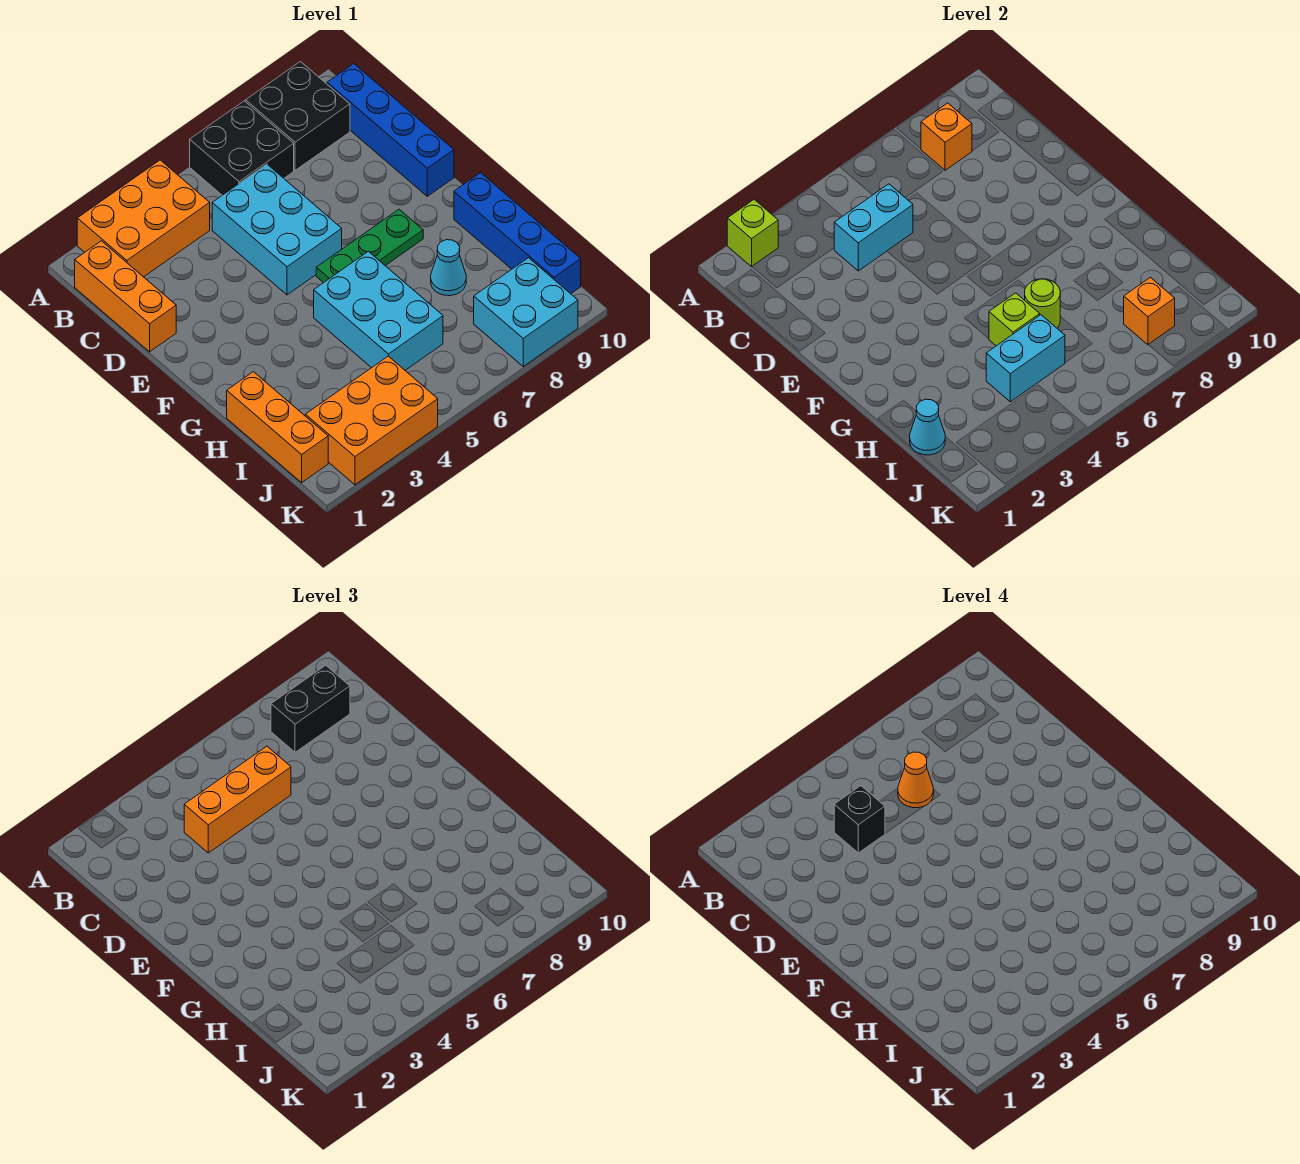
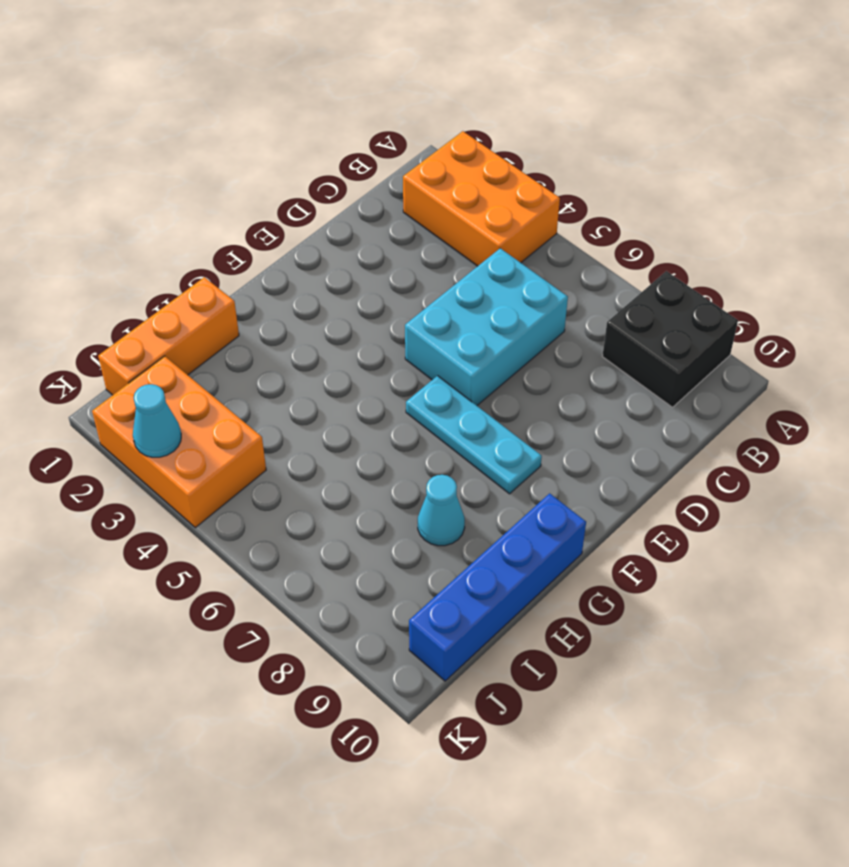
cyan plate F6:F8 level 1 -> green plate F6:F8 level 1
cyan cone K3 level 2 -> cyan cone I1 level 2
none -> black brick A6:B7 level 1
none -> orange brick B1:D1 level 1
none -> blue brick B10:E10 level 1

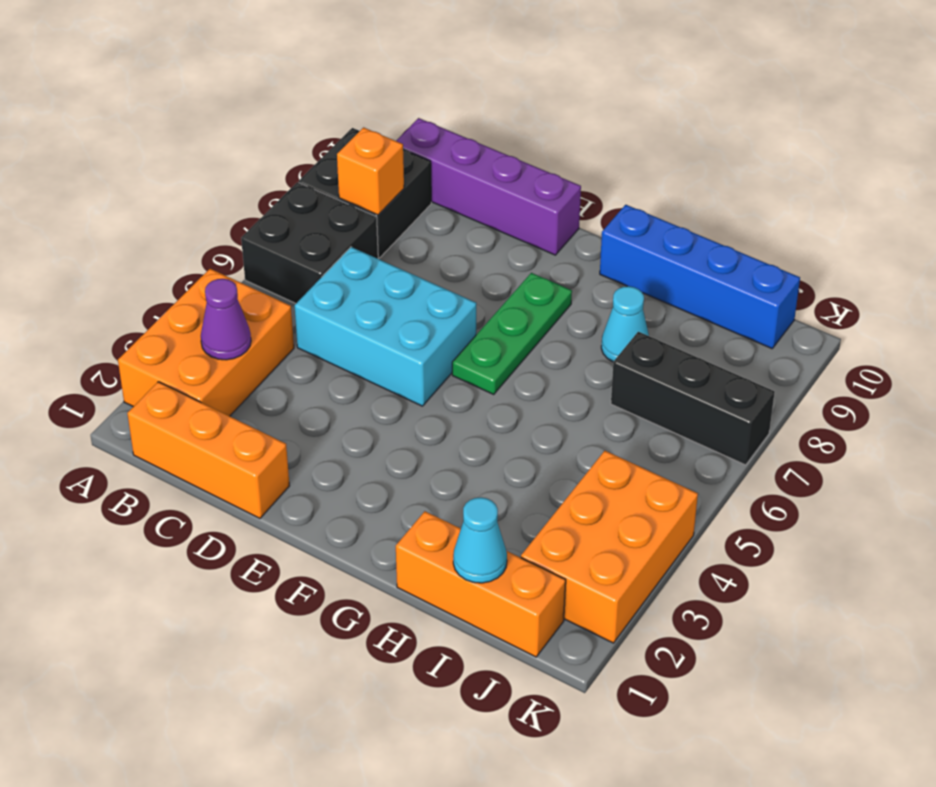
purple cone B3 level 2 -> none
purple brick B10:E10 level 1 -> blue brick B10:E10 level 1
black brick I7:K7 level 1 -> none
none -> cyan brick G5:I6 level 1
none -> cyan brick J8:K9 level 1
none -> lime brick A2 level 2

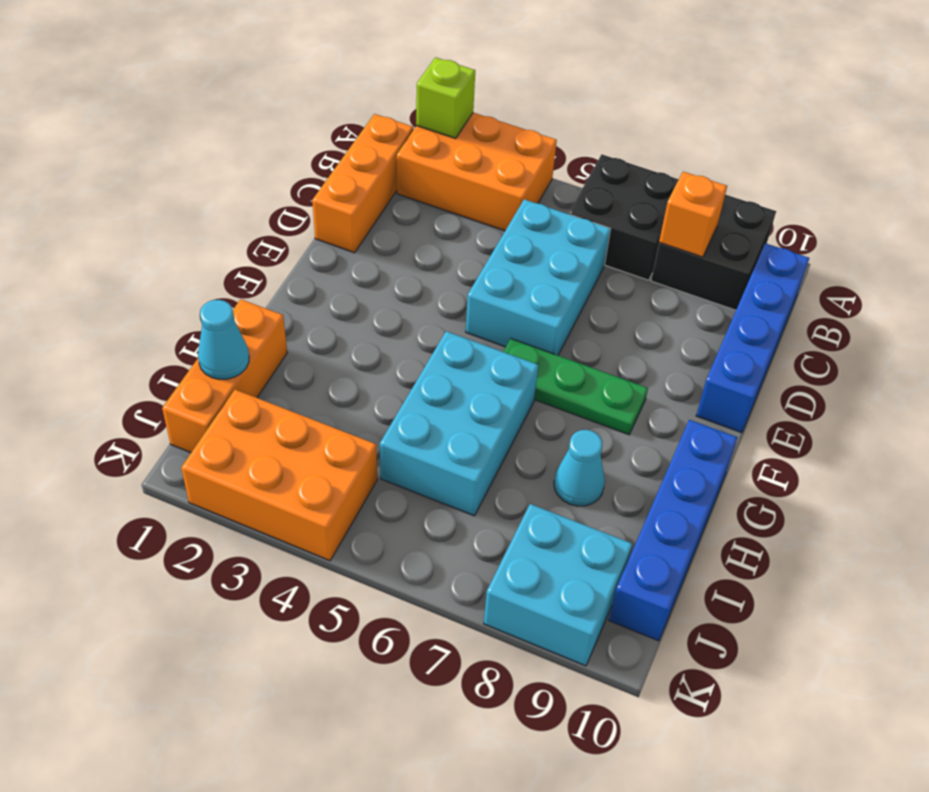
none -> cyan brick C4:C5 level 2
none -> lime brick H5 level 2
none -> lime round brick H6 level 2

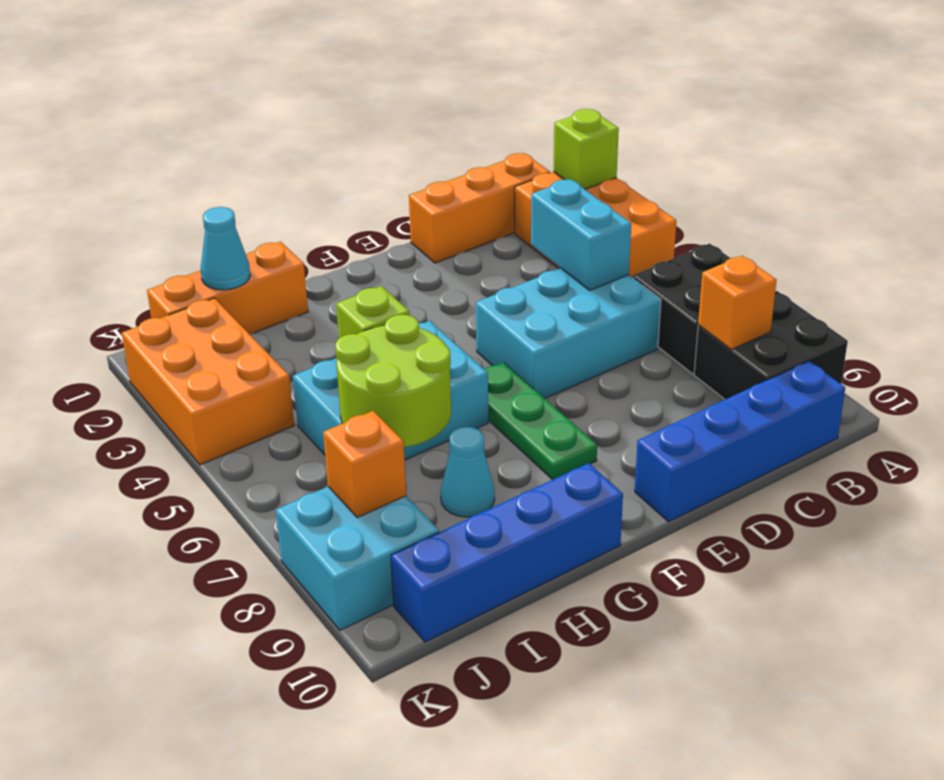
lime round brick H6:I7 level 2 -> lime round brick H6 level 2
none -> cyan brick I4:I5 level 2
none -> black brick B8:B9 level 3
none -> orange brick C4:C6 level 3

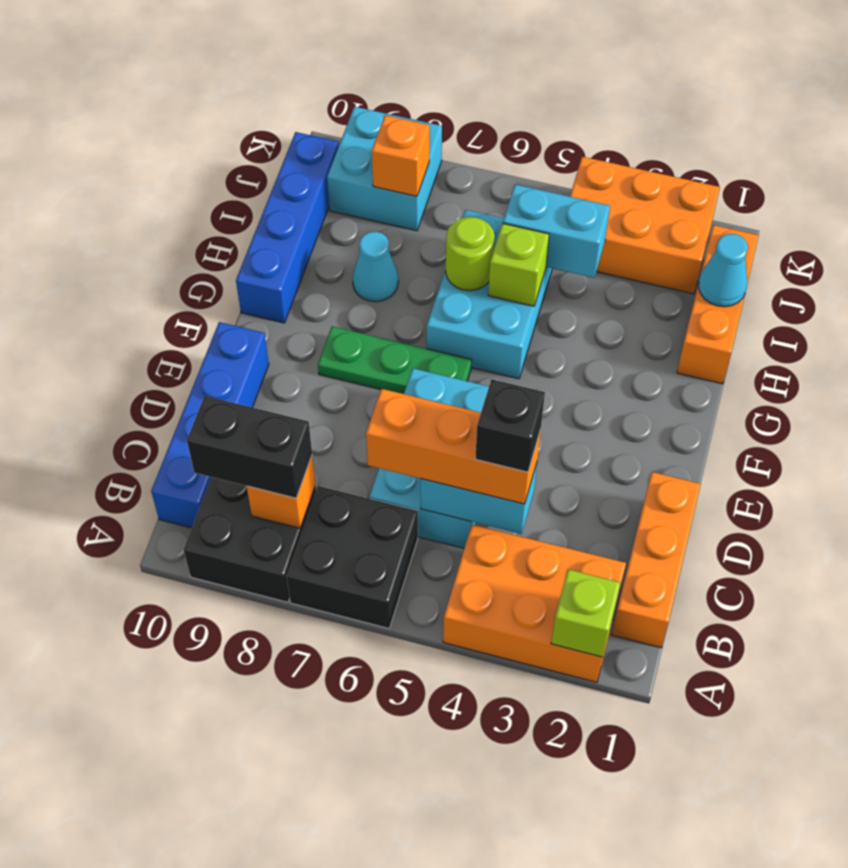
none -> orange cone C6 level 4

